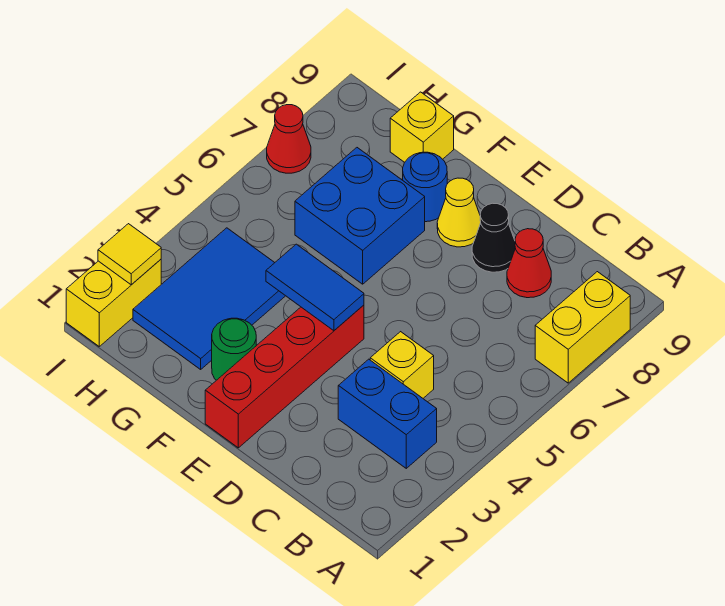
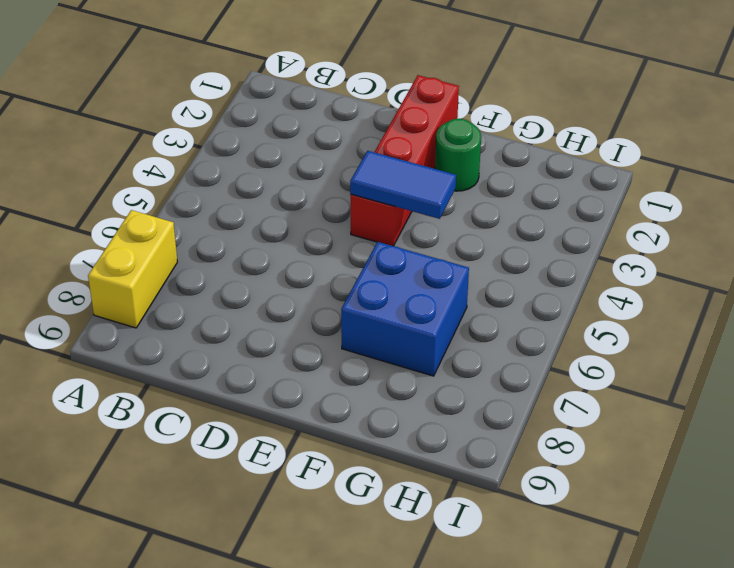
none -> blue brick B3:C3 level 1
none -> yellow brick C4 level 1
none -> red cone C8 level 1

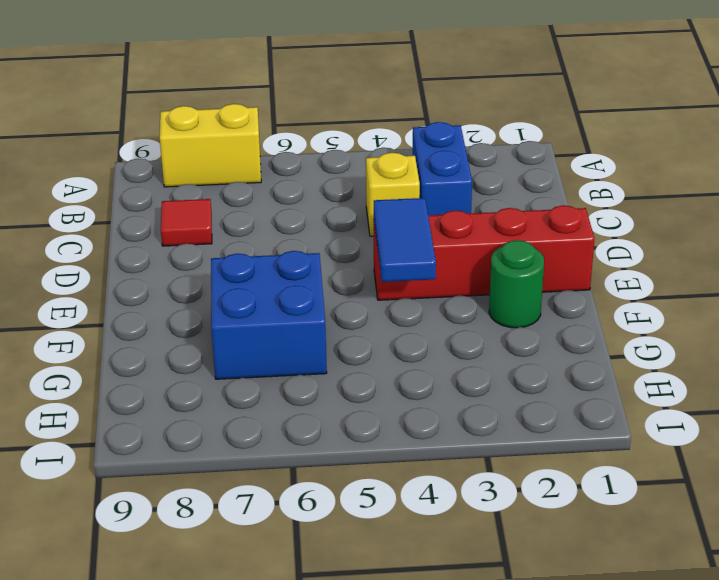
red tile C8 level 1 -> red cone C8 level 1
none -> black cone D8 level 1
none -> yellow cone E8 level 1
none -> blue round brick F8 level 1

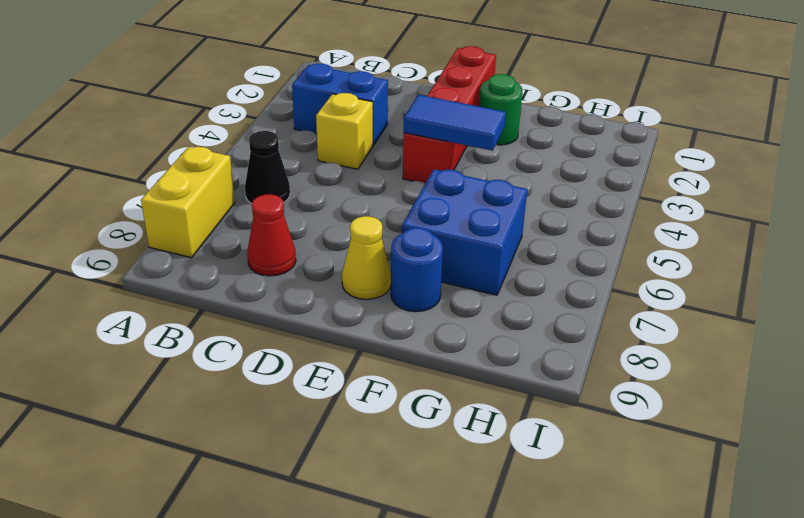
black cone B6 level 1 -> black cone D8 level 1
none -> blue tile G2:H4 level 1
none -> yellow brick G9 level 1
none -> yellow brick I1:I2 level 1

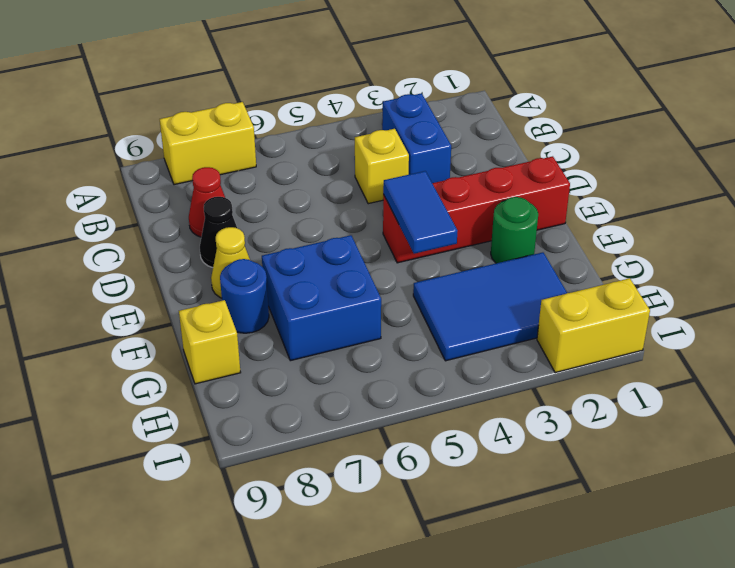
none -> red cone I7 level 1
none -> yellow tile I2 level 2

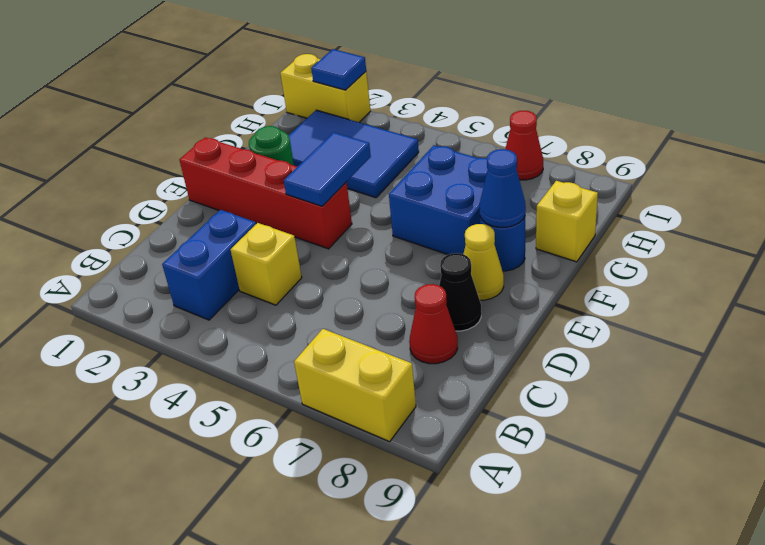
blue cone F8 level 2 -> none
blue tile I2 level 2 -> yellow tile I2 level 2

